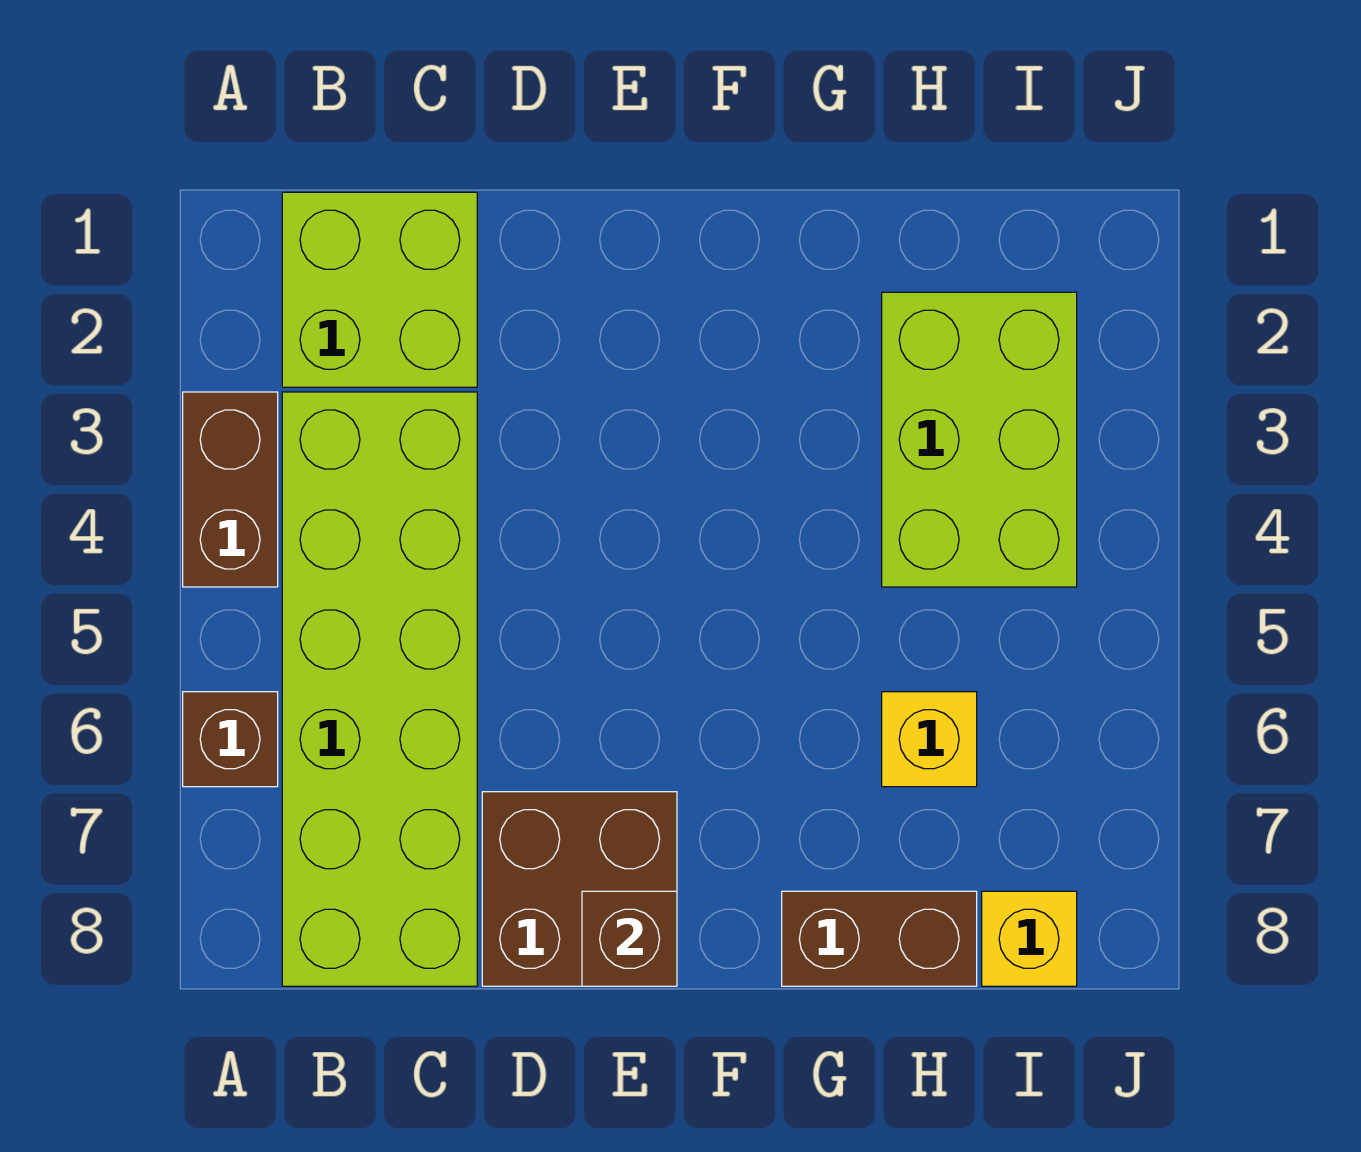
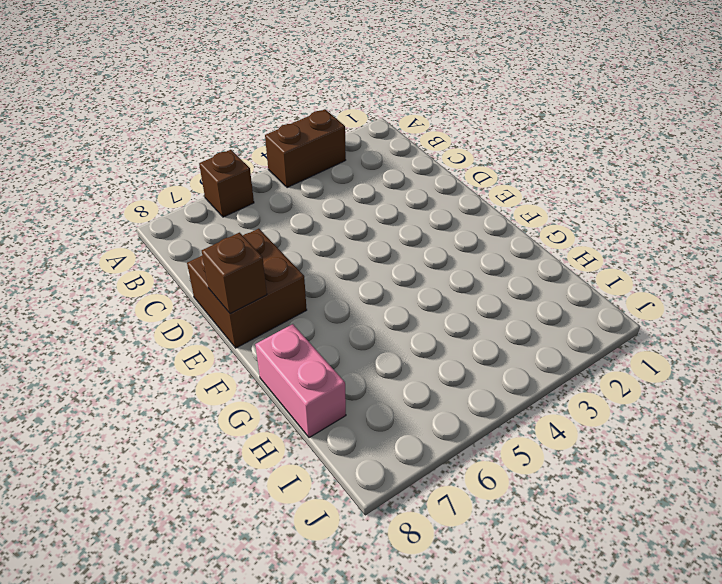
pink brick G8:H8 level 1 -> brown brick G8:H8 level 1
none -> lime brick B1:C2 level 1
none -> lime brick B3:C8 level 1

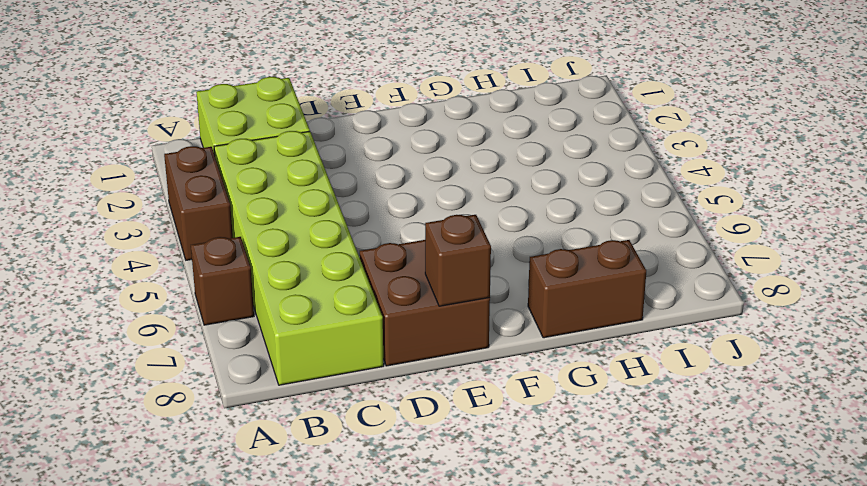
none -> lime brick H2:I4 level 1
none -> yellow brick H6 level 1

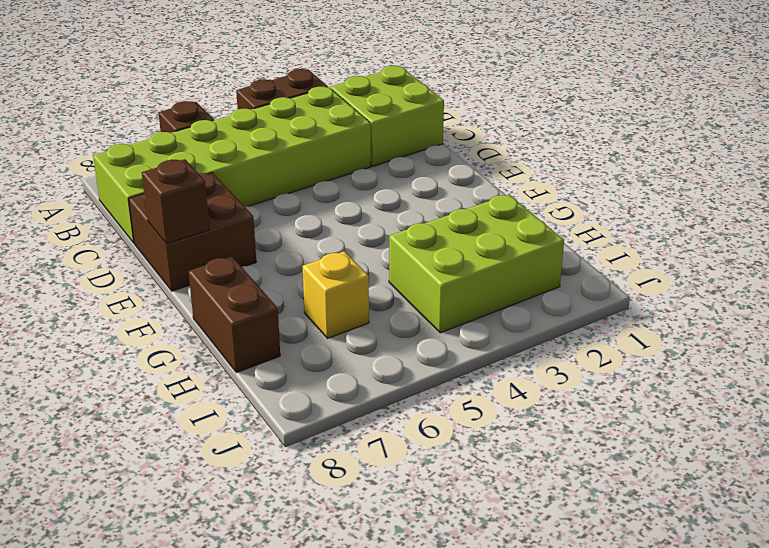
none -> yellow brick I8 level 1

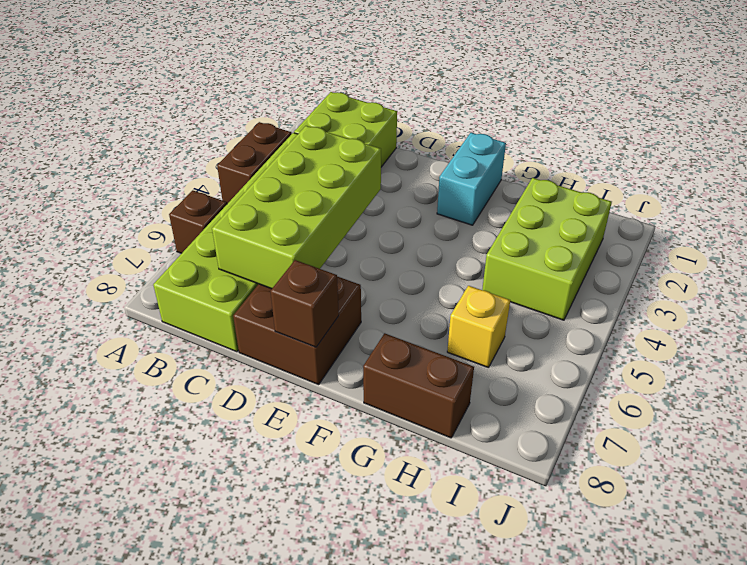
lime brick C4:D7 level 2 -> none
cyan brick F1:F2 level 1 -> none
none -> yellow brick I8 level 1

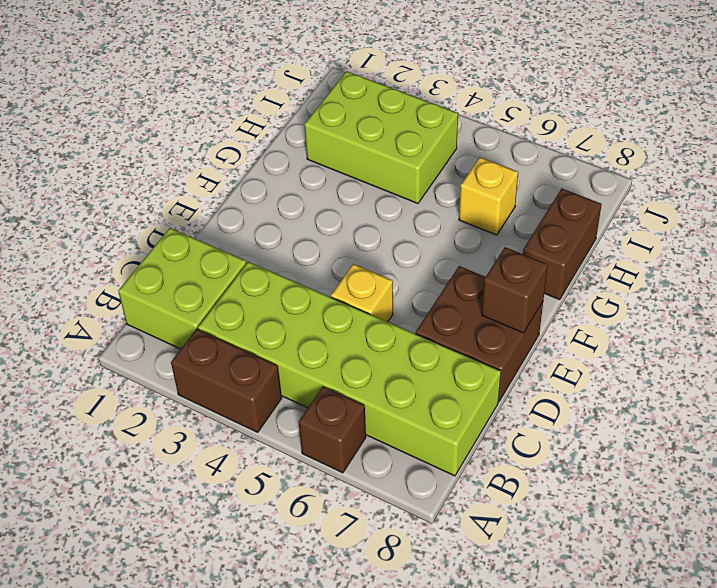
yellow brick D5 level 1 -> yellow brick I8 level 1

